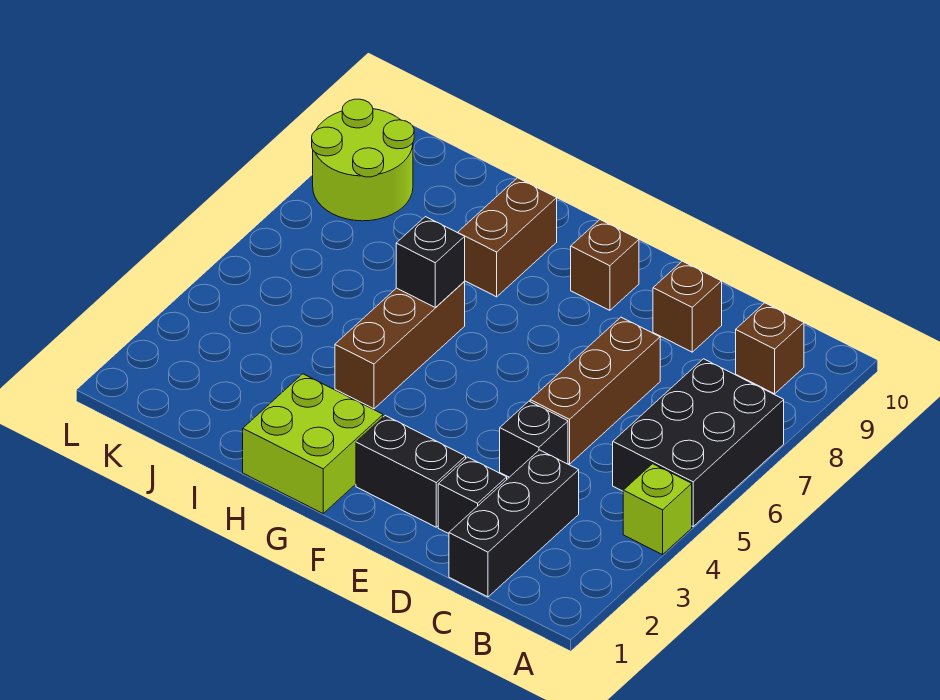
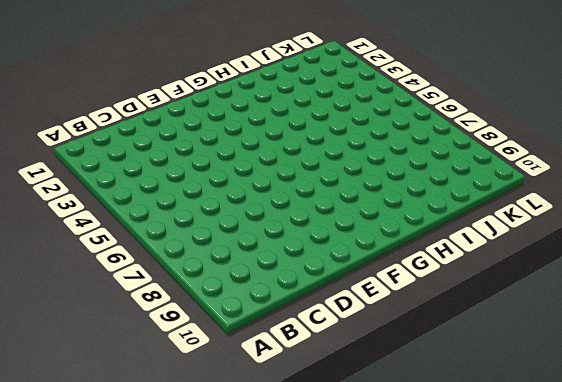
none -> lime brick A4 level 1
none -> black brick A5:B7 level 1
none -> brown brick B9 level 1

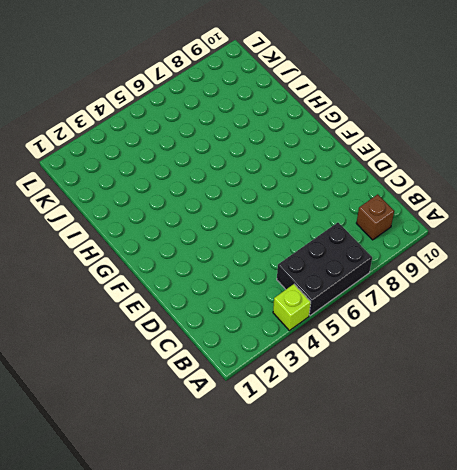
none -> black brick C1:C3 level 1
none -> black brick D2 level 1
none -> black brick D4 level 1

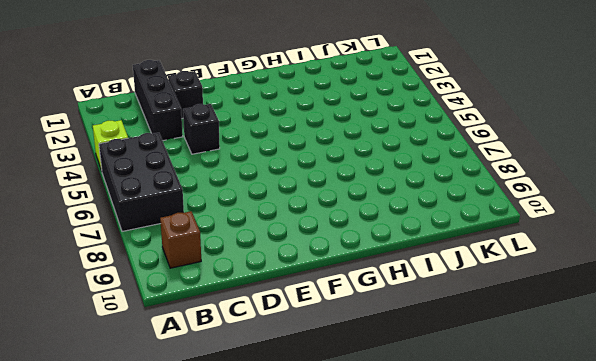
none -> brown brick D5:D7 level 1
none -> brown brick D9 level 1
none -> black brick E2:F2 level 1

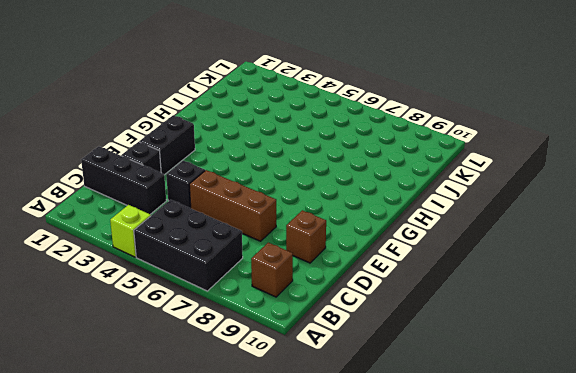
none -> brown brick F9 level 1
none -> lime brick G1:H2 level 1
none -> brown brick H4:H6 level 1

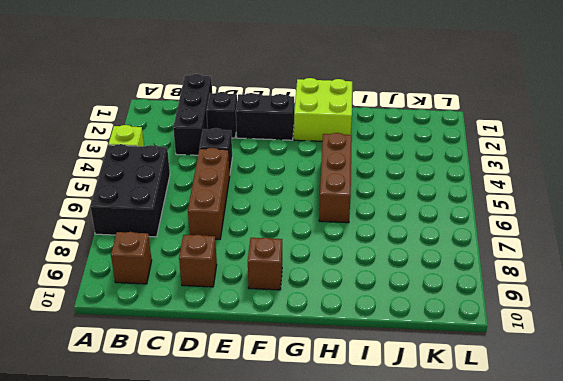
none -> brown brick H8:H9 level 1
none -> lime round brick K8:L9 level 1
none -> black brick H6 level 2

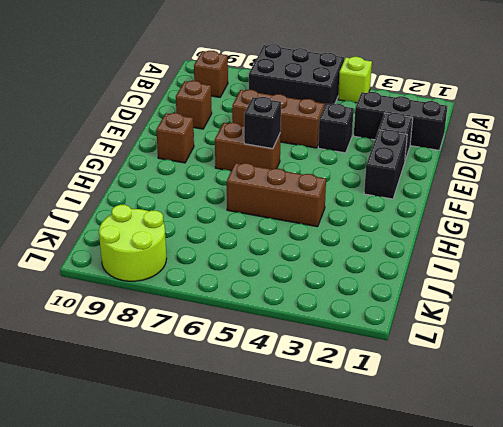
brown brick F6:F7 level 1 -> brown brick H8:H9 level 1
black brick F6 level 2 -> black brick H6 level 2
none -> lime brick G1:H2 level 1

